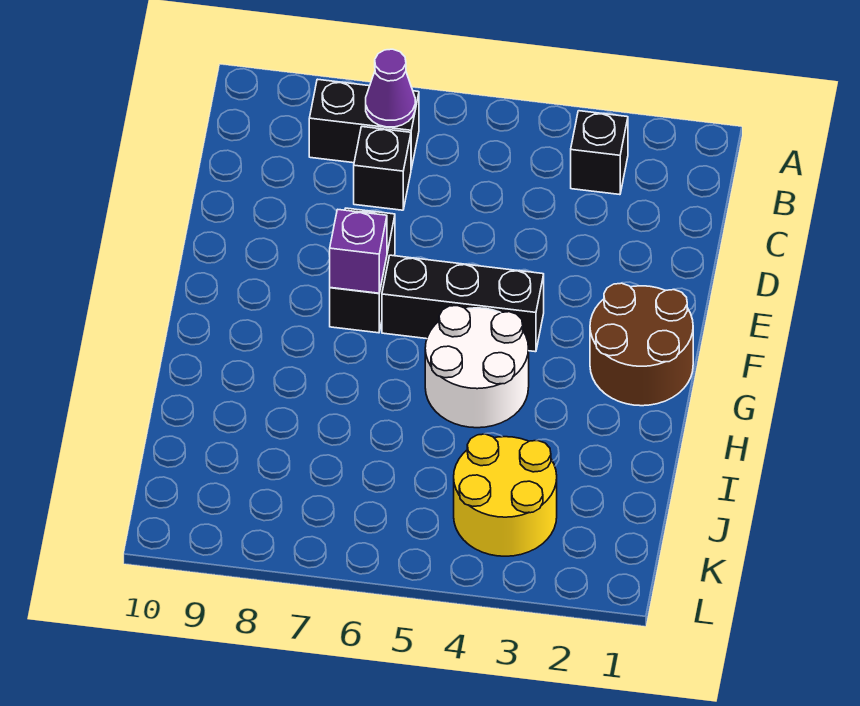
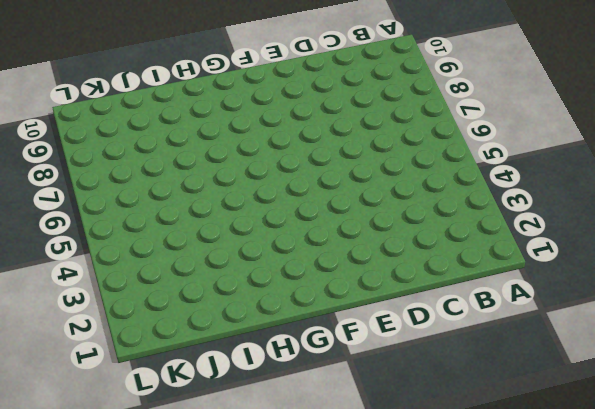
none -> black brick B3 level 1
none -> black brick B7:B8 level 1

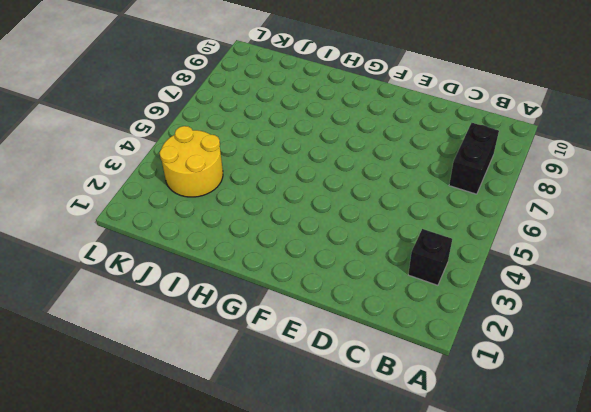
none -> black brick C7 level 1
none -> black brick E7:F7 level 1

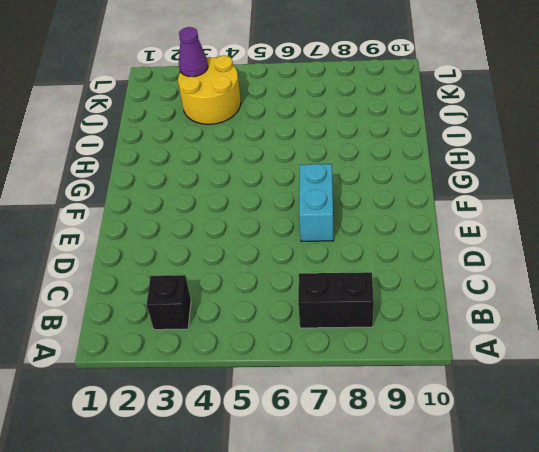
cyan brick E7:F7 level 1 -> black brick E7:F7 level 1
purple cone K3 level 2 -> purple cone B7 level 2
none -> black brick C7 level 1
none -> brown round brick F1:G2 level 1

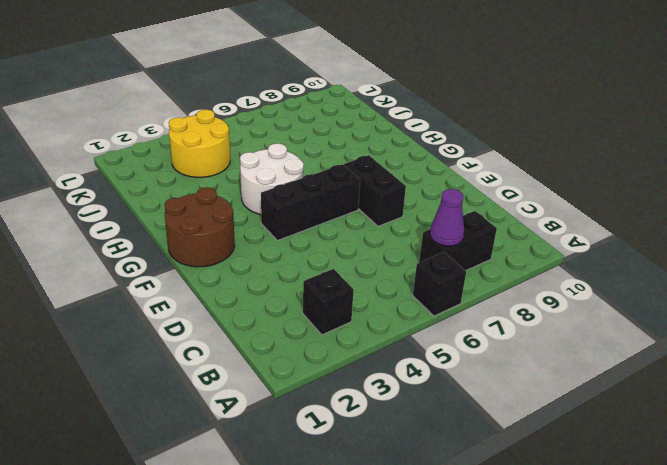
black brick A6 level 1 -> black brick C7 level 1
none -> purple brick F7 level 2

